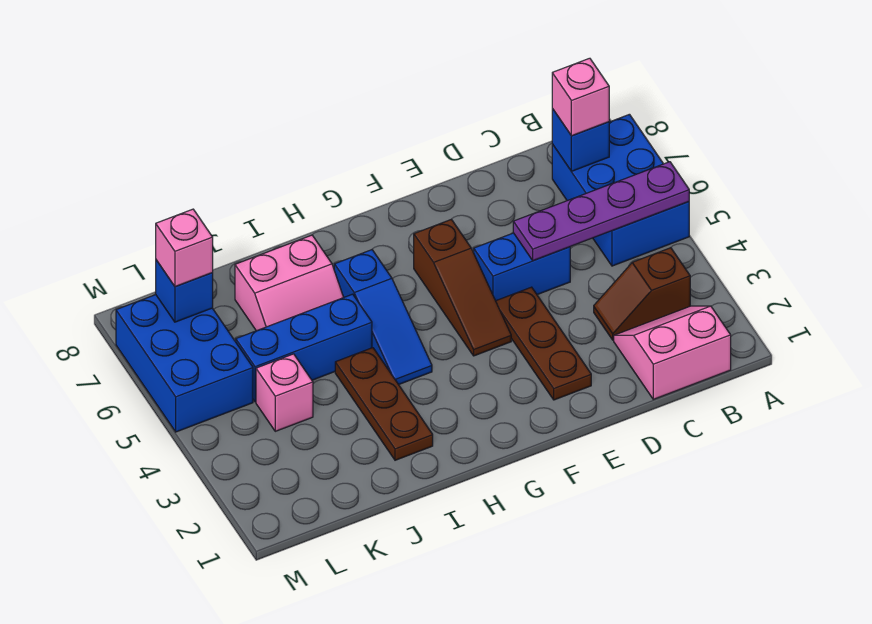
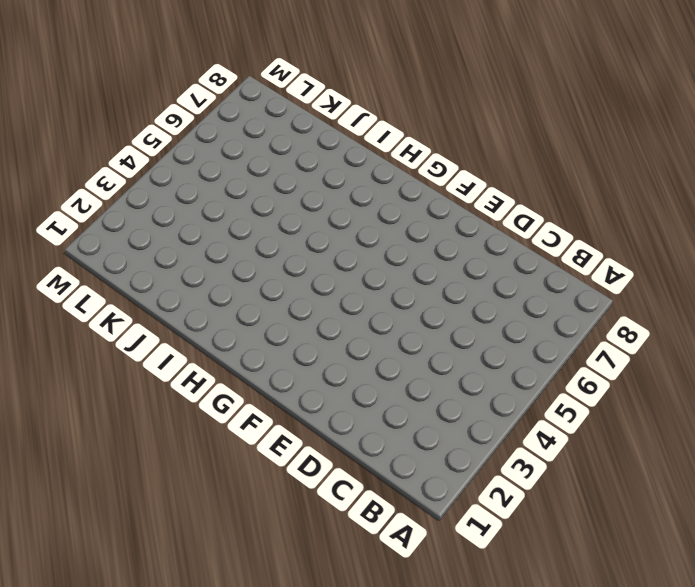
none -> blue brick A5:B7 level 1
none -> pink slope B1:C2 level 1 top 1
none -> brown slope B3:C3 level 1 top B

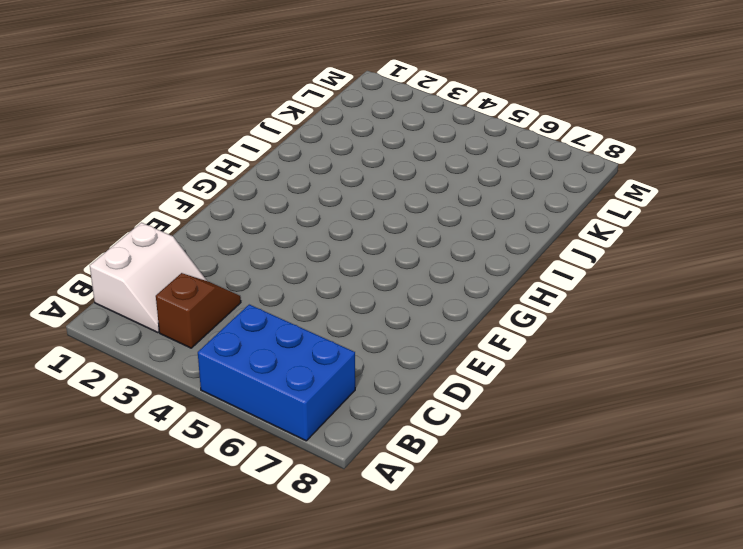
white slope B1:C2 level 1 top 1 -> pink slope B1:C2 level 1 top 1
none -> blue brick D5:E5 level 1
none -> brown plate E2:E4 level 1
none -> brown slope F4:F6 level 1 top 6

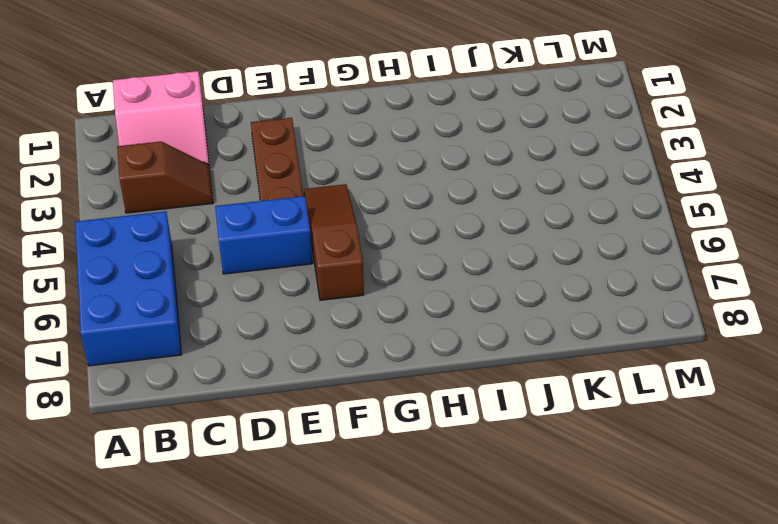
none -> blue slope H4:H6 level 1 top 6
none -> brown plate I2:I4 level 1
none -> blue brick I5:K5 level 1

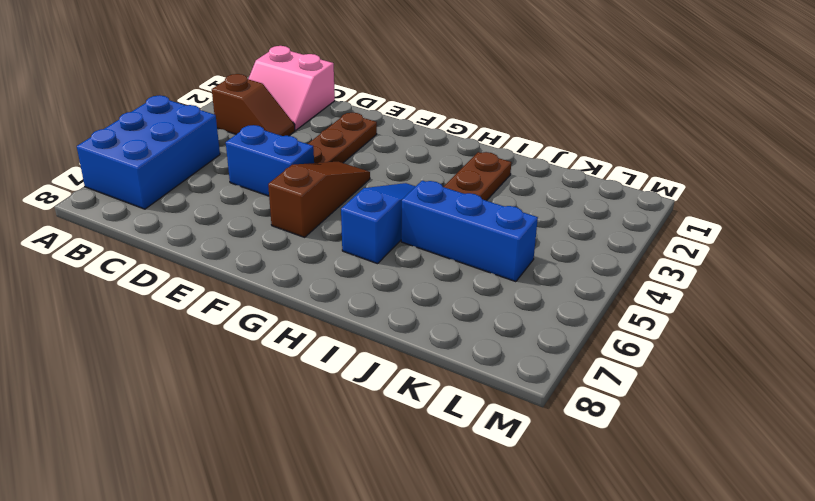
none -> pink slope I6:J7 level 1 top 7
none -> pink brick K4 level 1
none -> blue brick L5:M7 level 1

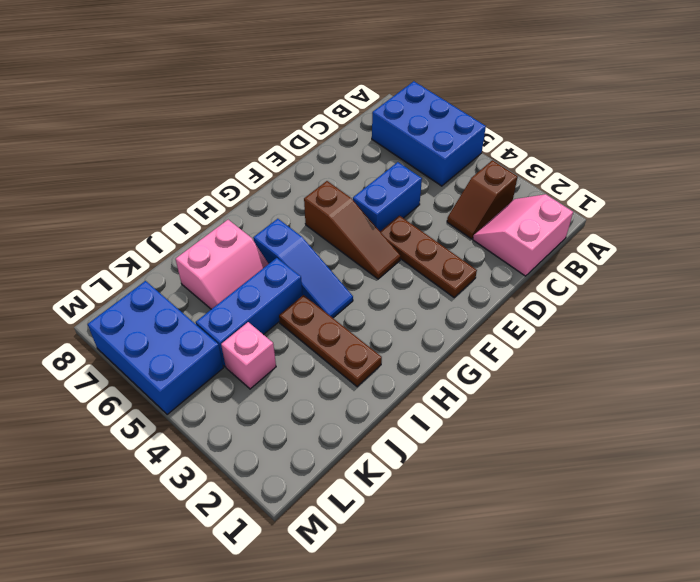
none -> purple plate A5:D5 level 2
none -> blue brick B7 level 2
none -> blue brick L7 level 2

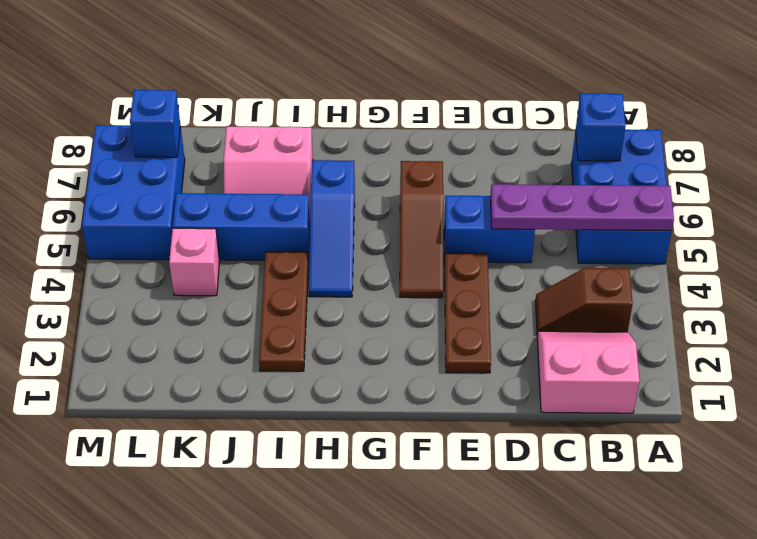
none -> pink brick B7 level 3
none -> pink brick L7 level 3

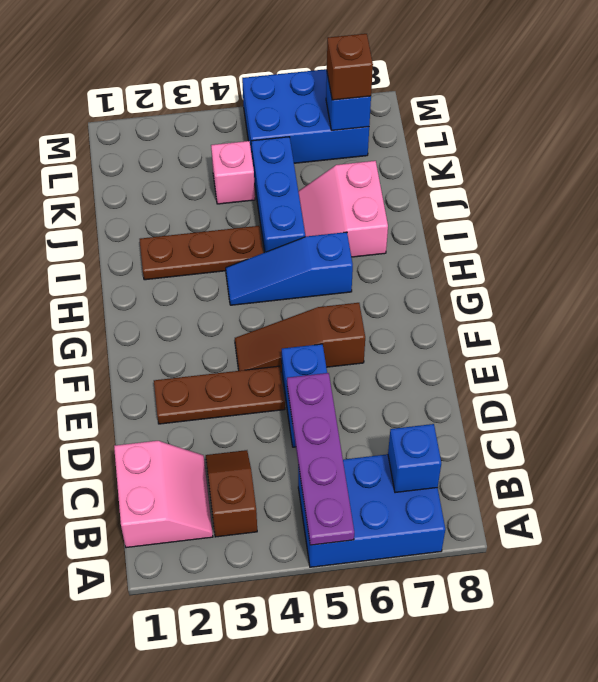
brown brick L7 level 3 -> pink brick L7 level 3
none -> pink brick B7 level 3

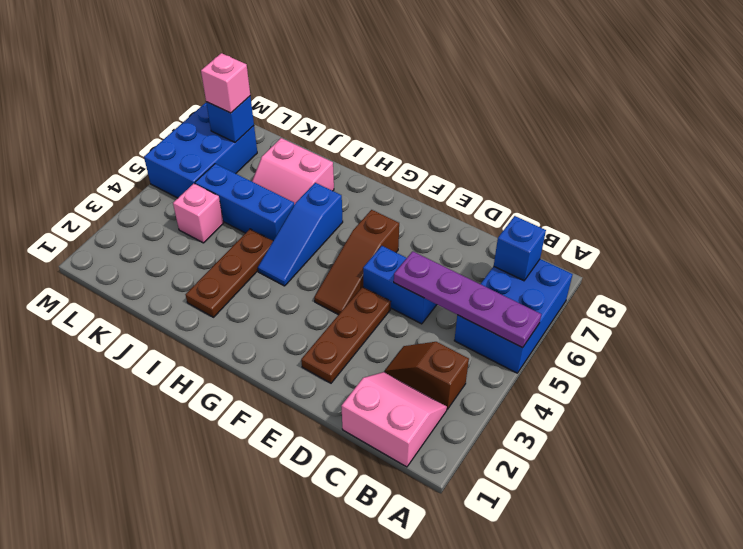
none -> pink brick B7 level 3

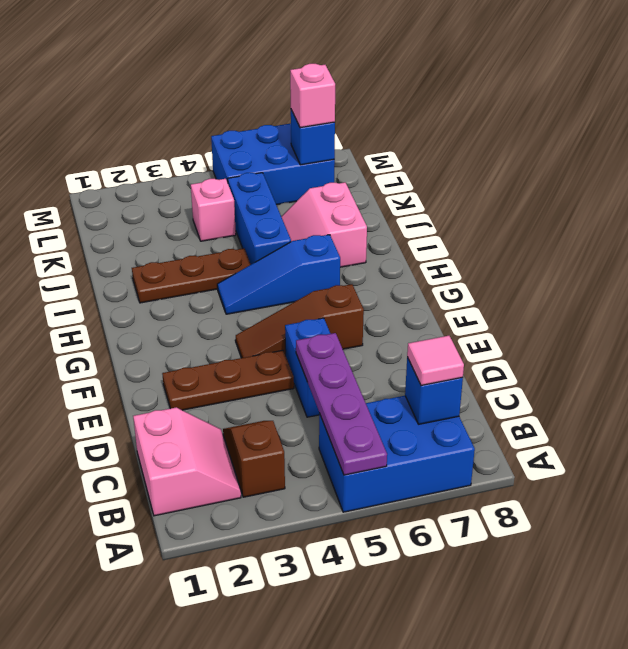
pink tile B7 level 3 -> pink brick B7 level 3

